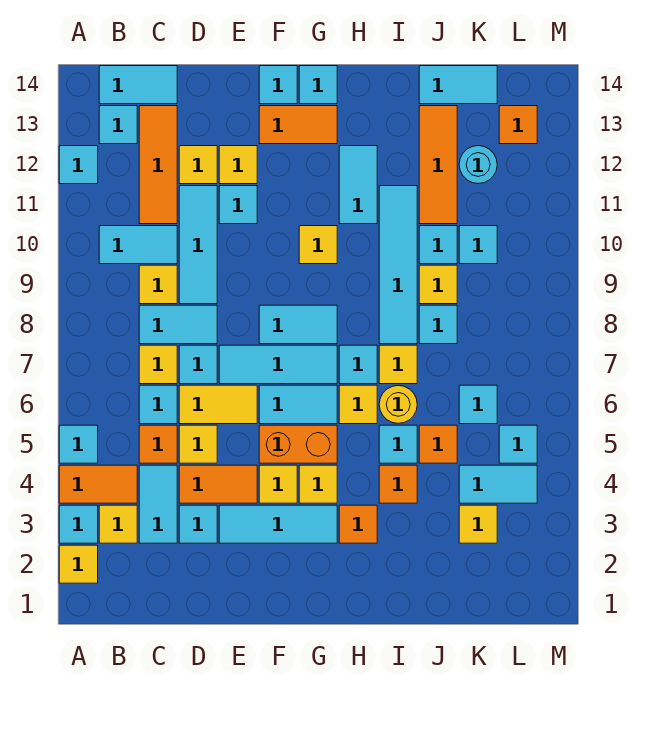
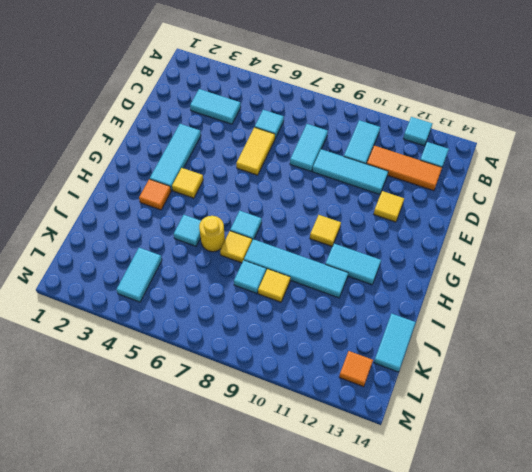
none -> yellow tile A2 level 1
none -> cyan tile A3 level 1
none -> orange tile A4:B4 level 1
none -> cyan tile A5 level 1

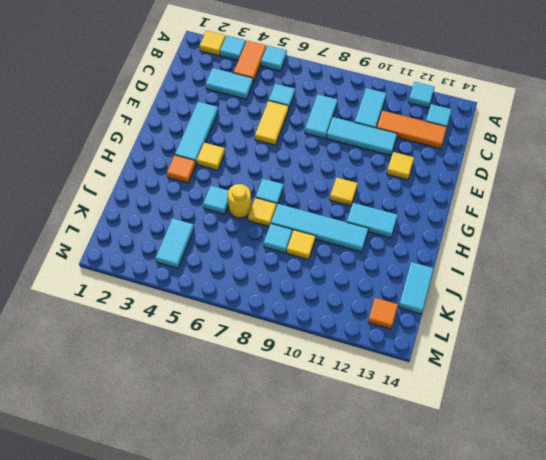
none -> yellow tile B3 level 1
none -> cyan tile B14:C14 level 1
none -> orange tile C5 level 1
none -> yellow tile C7 level 1

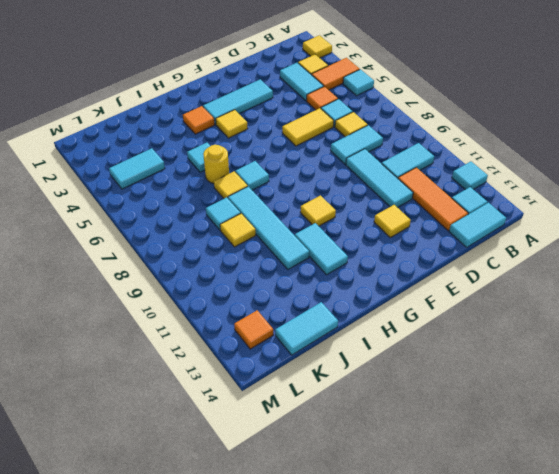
none -> cyan tile A3 level 1
none -> yellow tile C9 level 1
none -> cyan tile D3 level 1
none -> orange tile D4:E4 level 1

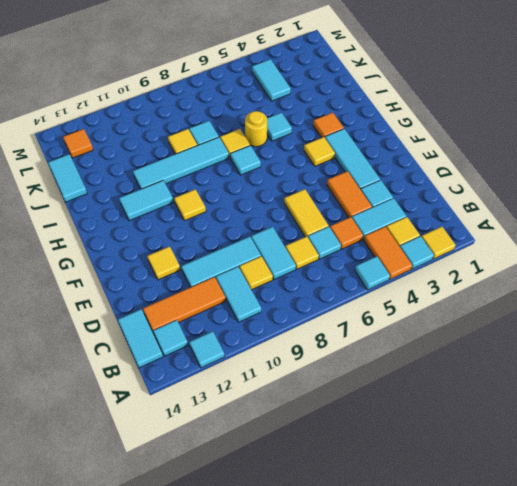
none -> yellow tile D5 level 1
none -> cyan tile D7 level 1
none -> yellow tile D12 level 1
none -> cyan tile E7:G7 level 1

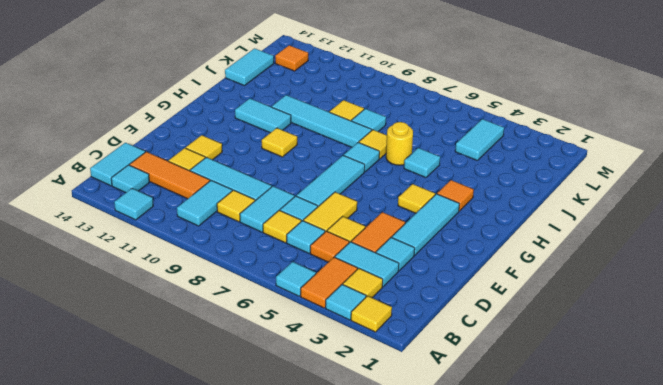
none -> cyan tile E11 level 1
none -> yellow tile F4 level 1
none -> orange brick F5:G5 level 1
none -> cyan tile F6:G6 level 1

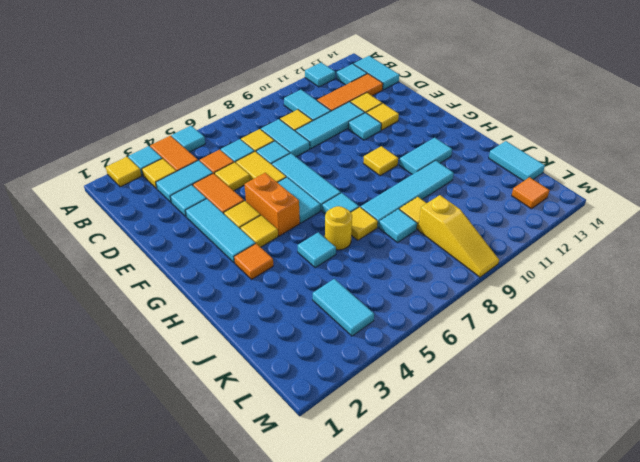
yellow slope K9:M9 level 1 top K -> none
none -> cyan tile F8:G8 level 1
none -> orange tile F13:G13 level 1
none -> cyan tile F14 level 1
none -> cyan tile G14 level 1

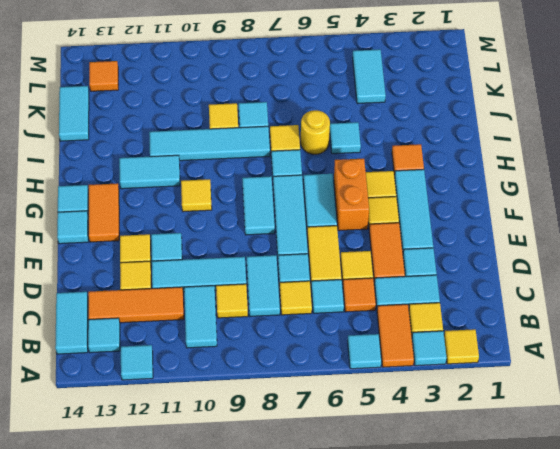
none -> yellow tile H6 level 1
none -> orange tile I4 level 1
none -> orange tile J5 level 1
none -> cyan tile J10 level 1

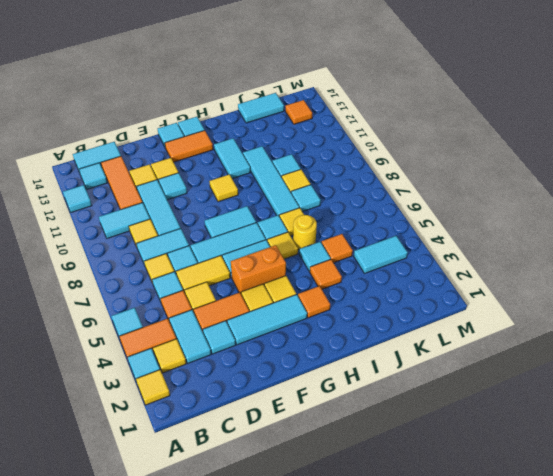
none -> orange tile J11:J13 level 1
none -> yellow tile K3 level 1
none -> cyan tile K6 level 1
none -> cyan tile K10 level 1

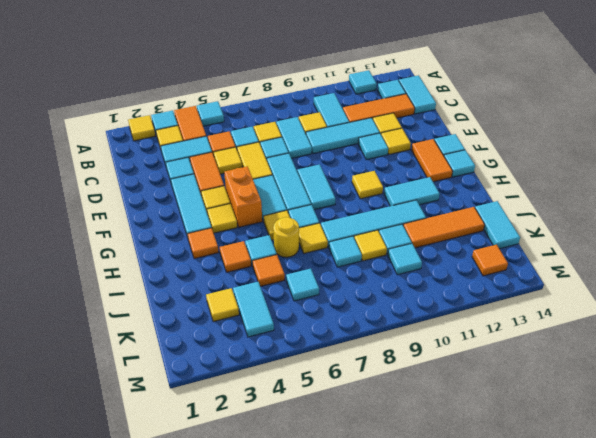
none -> cyan round brick K12 level 1
none -> cyan tile L5 level 1

